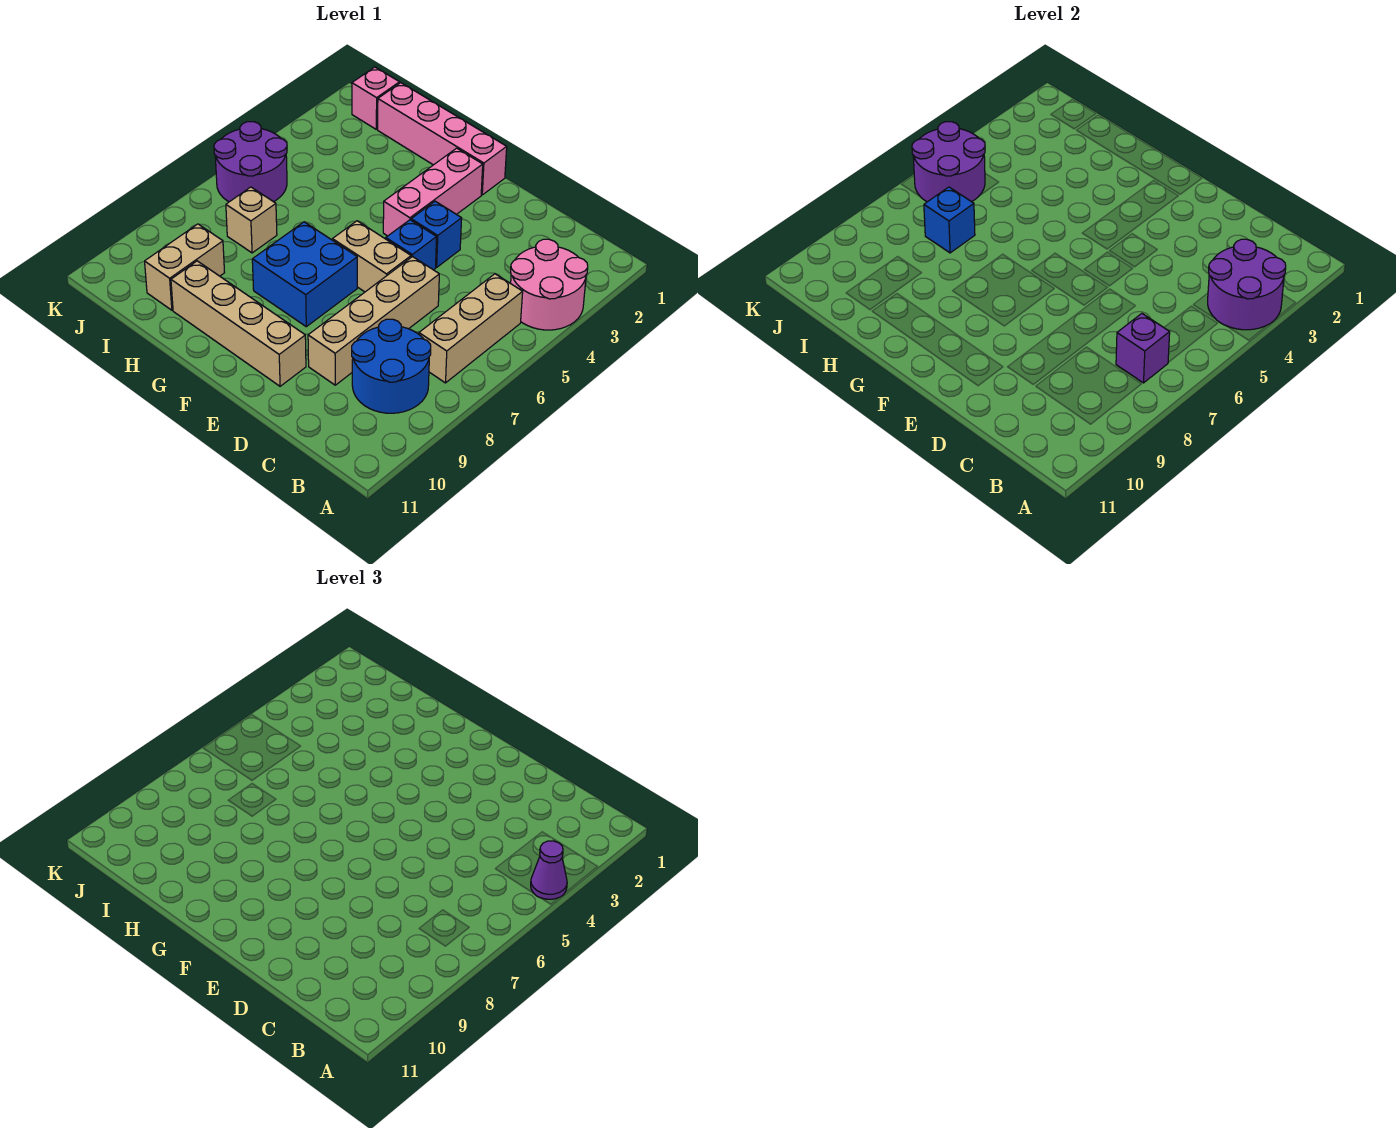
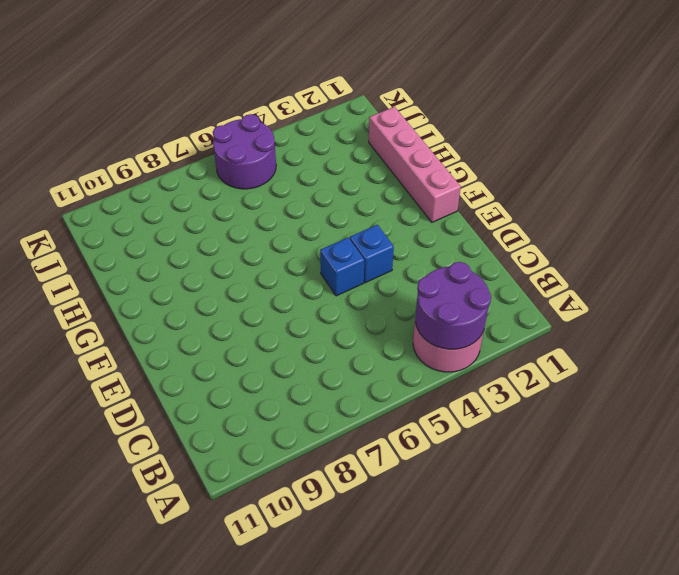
none -> tan brick B5:B7 level 1
none -> blue round brick B8:C9 level 1
none -> tan brick D6:D9 level 1

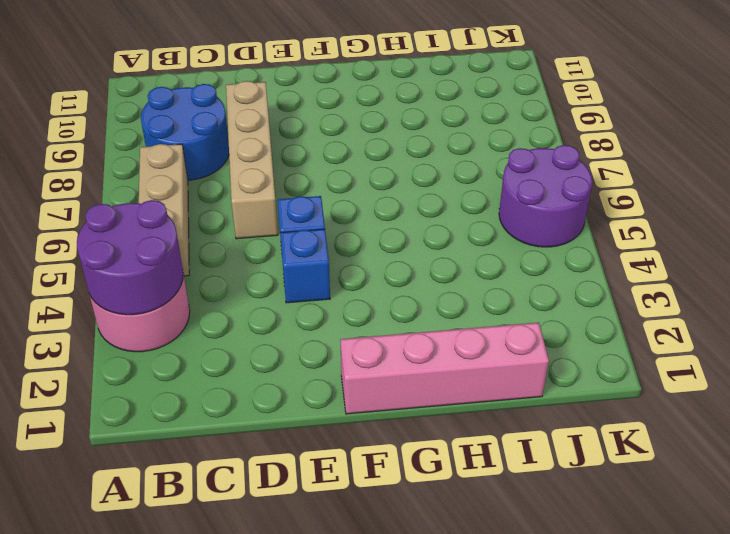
none -> tan brick E6:F6 level 1
none -> tan brick E10:H10 level 1
none -> pink brick F2:F4 level 1

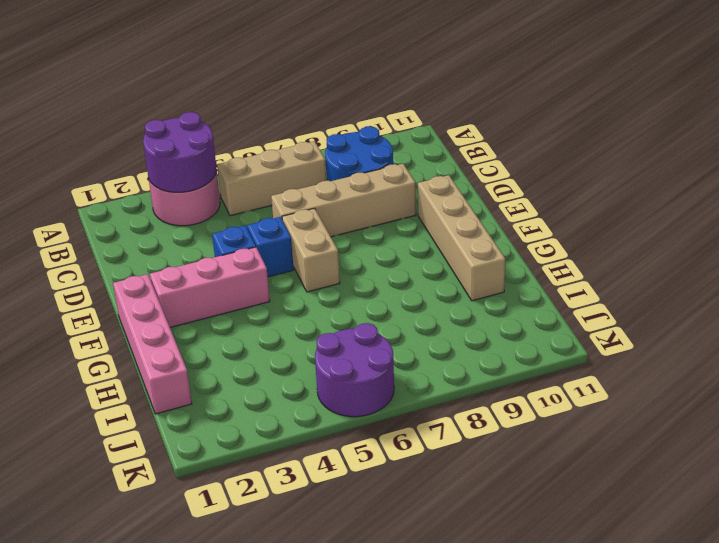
none -> blue brick F7:G8 level 1
none -> tan brick I7 level 1
none -> tan brick I9:I10 level 1

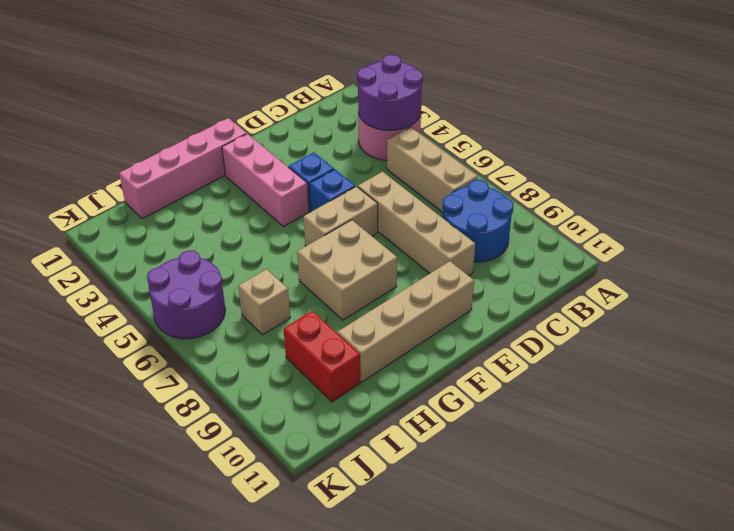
tan brick F7:G8 level 1 -> blue brick F7:G8 level 1
red brick I9:I10 level 1 -> tan brick I9:I10 level 1
none -> pink brick J1 level 1
none -> purple brick B7 level 2
none -> blue brick I7 level 2

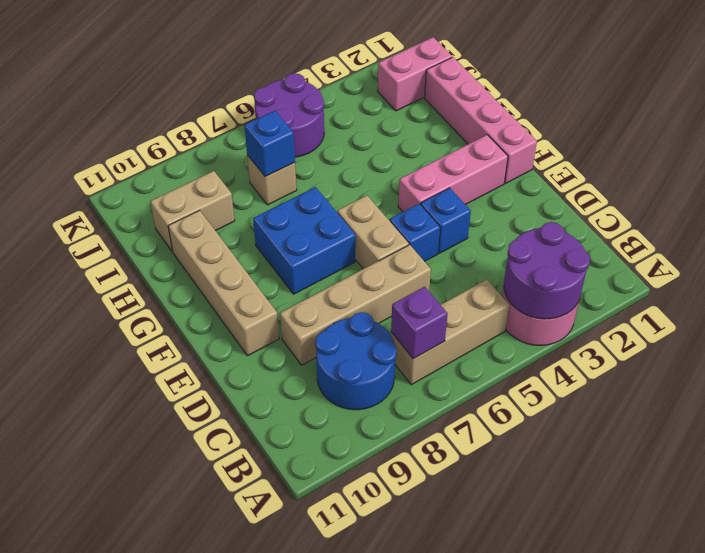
pink brick J1:J2 level 1 -> pink brick J1 level 1
none -> purple round brick J5:K6 level 2
none -> purple cone A4 level 3

